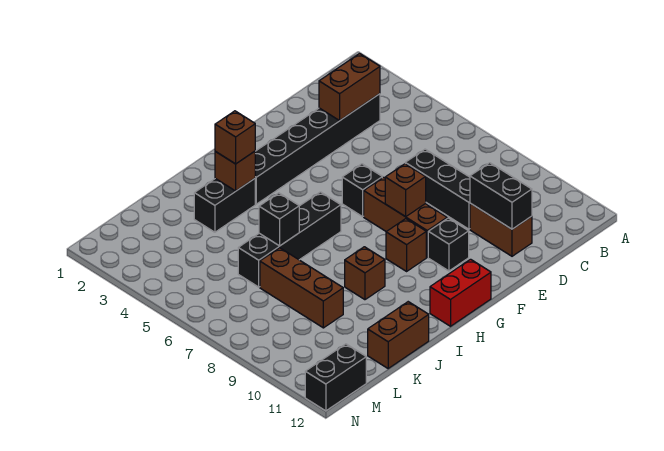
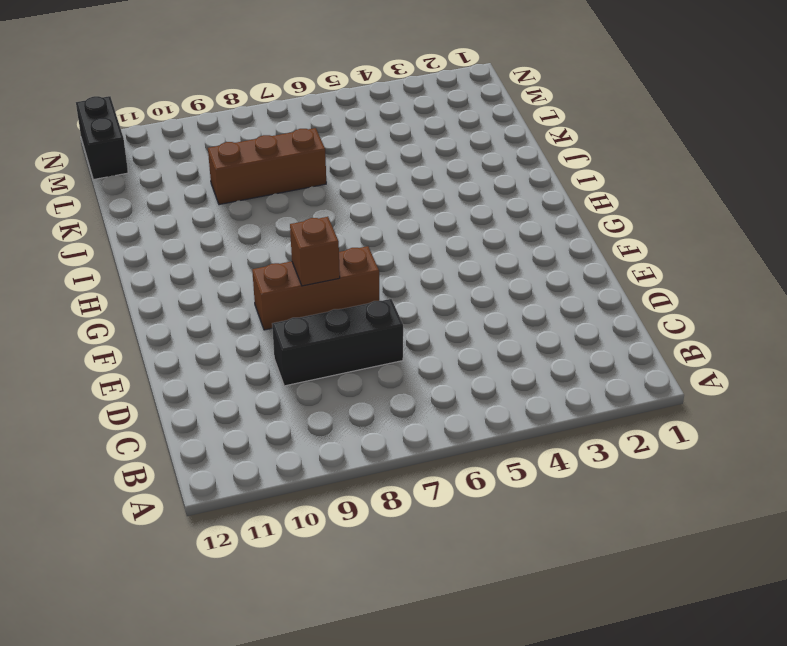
none -> black brick C3:H3 level 1
none -> brown brick D10:D11 level 1
none -> black brick F6 level 1

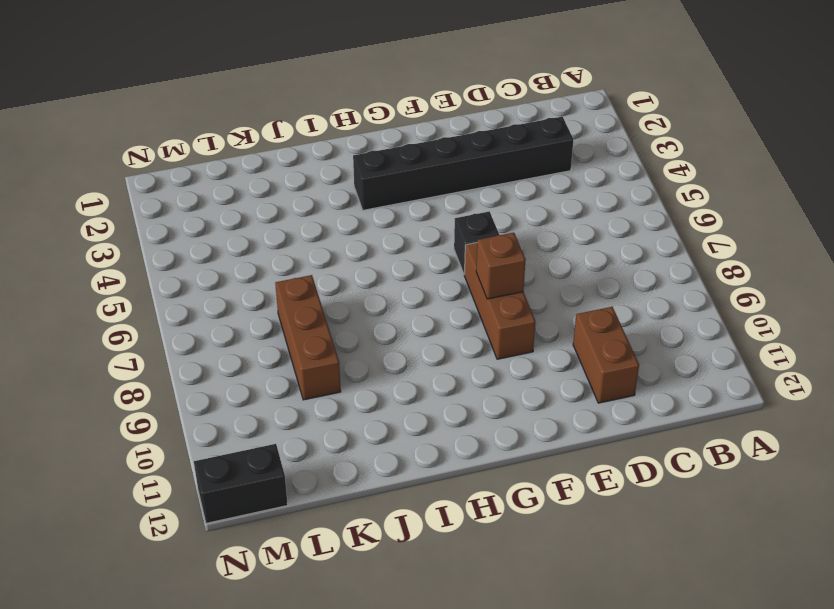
none -> black brick D7:D9 level 1
none -> black brick F10 level 1
none -> brown brick G9 level 1

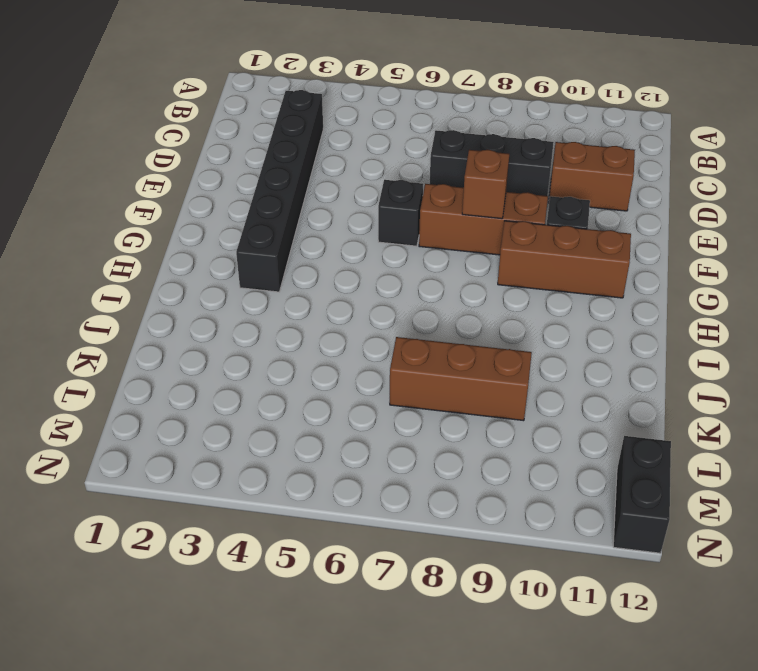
brown brick G9:G11 level 1 -> brown brick G9 level 1
none -> red brick G12:H12 level 1
none -> black brick H6:K6 level 1
none -> black brick I3:J3 level 1

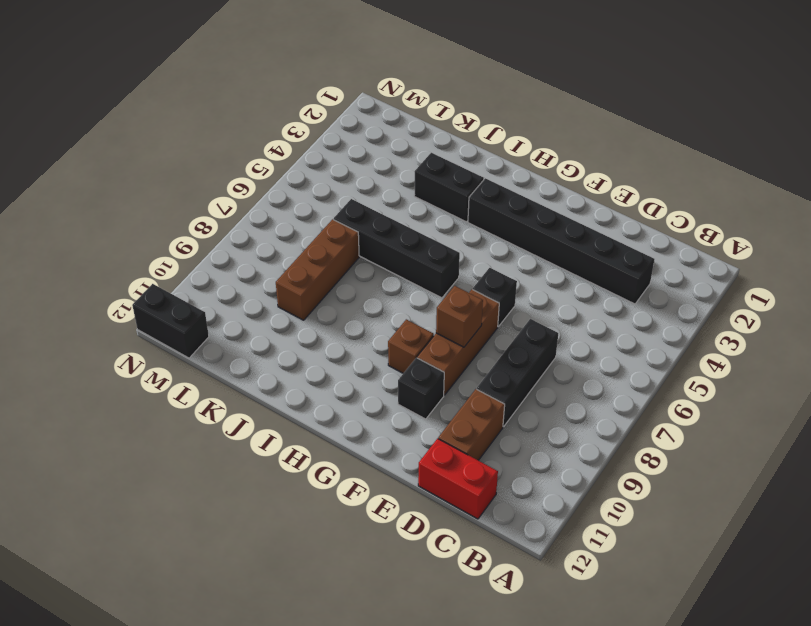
red brick C12:D12 level 1 -> red brick G12:H12 level 1
none -> brown brick I9 level 1
none -> brown brick J12:K12 level 1
none -> brown brick C3:D3 level 2

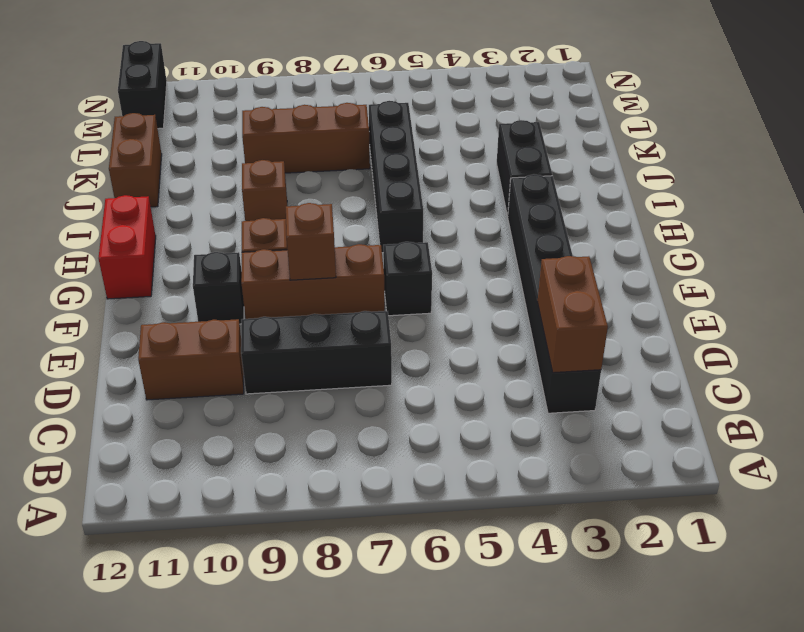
none -> black brick D10:D11 level 2
none -> brown brick I3 level 2
none -> black brick J6 level 2

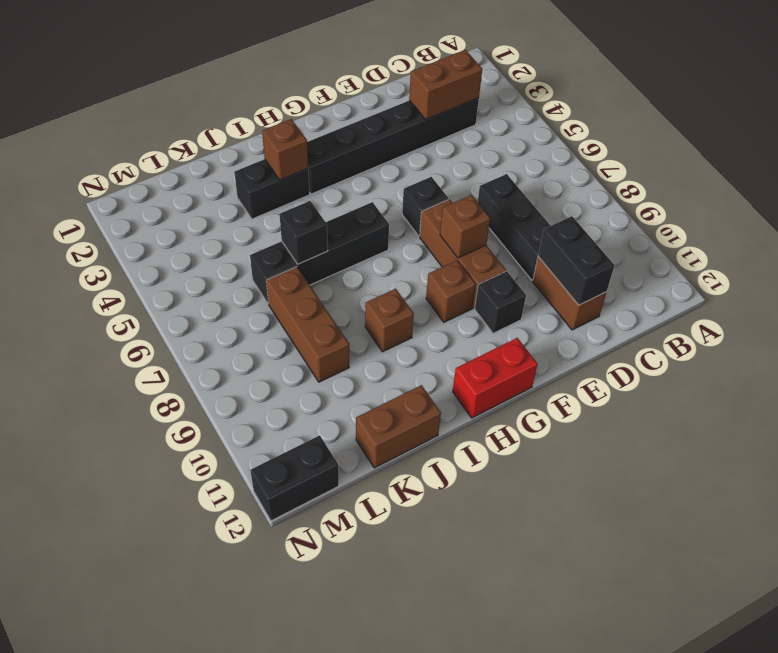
none -> brown brick I3 level 3

